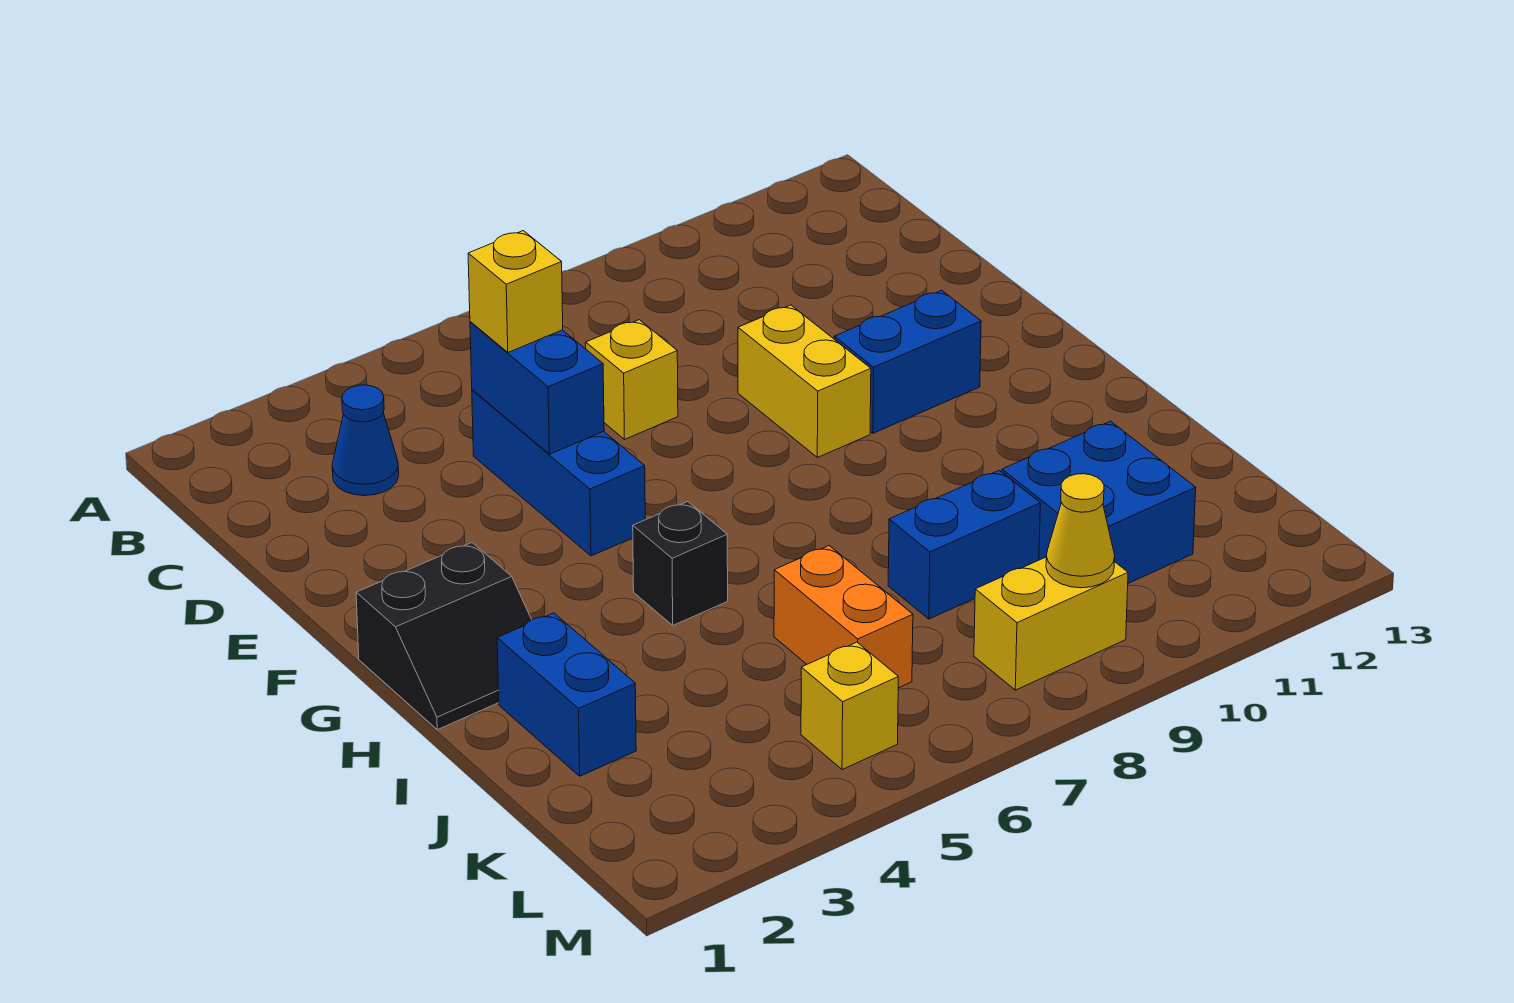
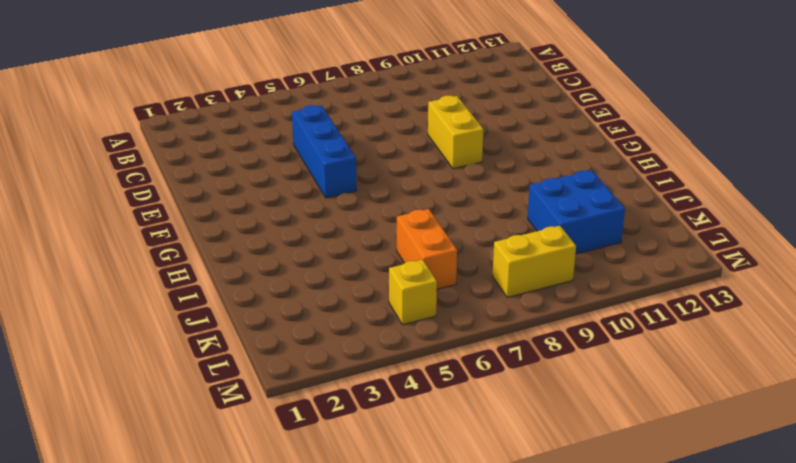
none -> blue cone C3 level 1
none -> yellow brick D7 level 1
none -> blue brick F10:F11 level 1

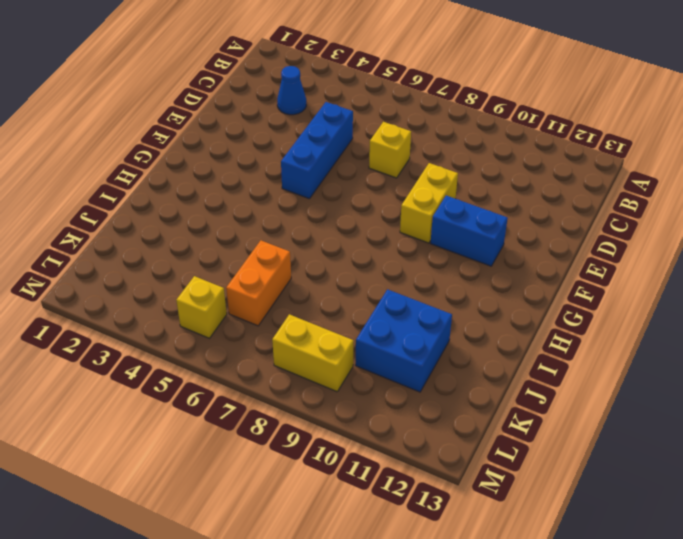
none -> black slope G1:H2 level 1 top G
none -> black brick H5 level 1
none -> blue brick I2:J2 level 1

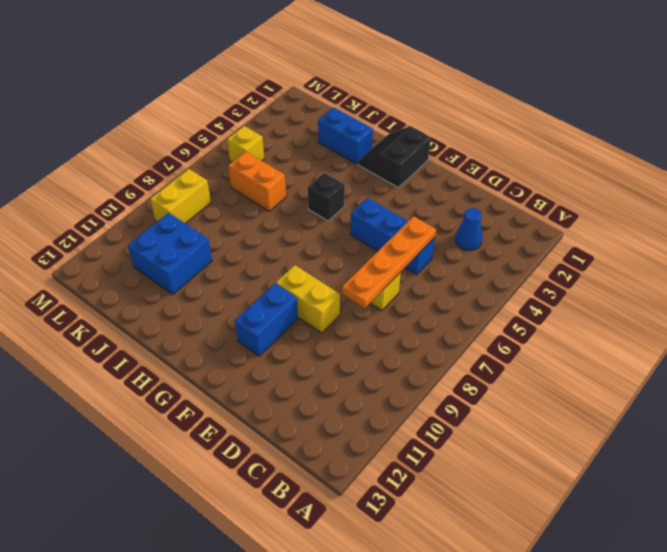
orange plate D5:D8 level 2 -> blue brick D5:E5 level 2
none -> blue brick J8:J9 level 1
none -> yellow cone L9 level 2
none -> yellow brick D5 level 3

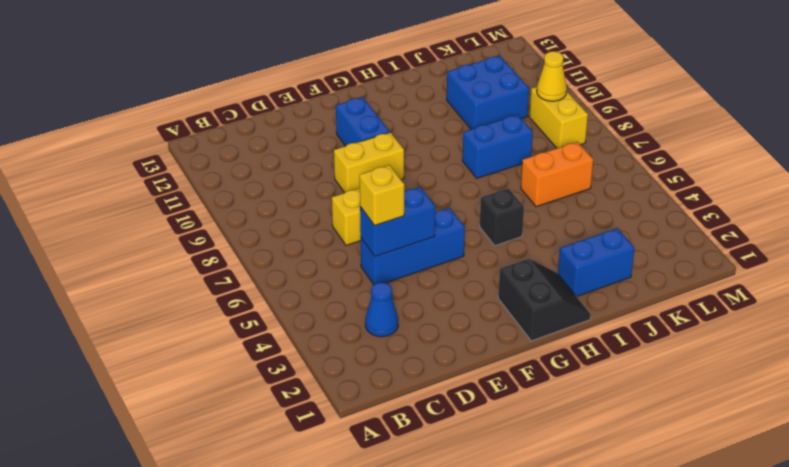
blue brick I8:J8 level 1 -> blue brick J8:J9 level 1
none -> yellow brick L5 level 1

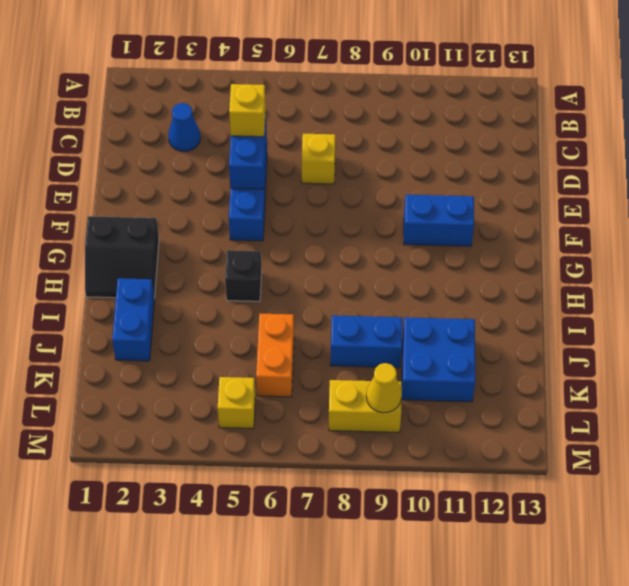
none -> yellow brick E9:F9 level 1

